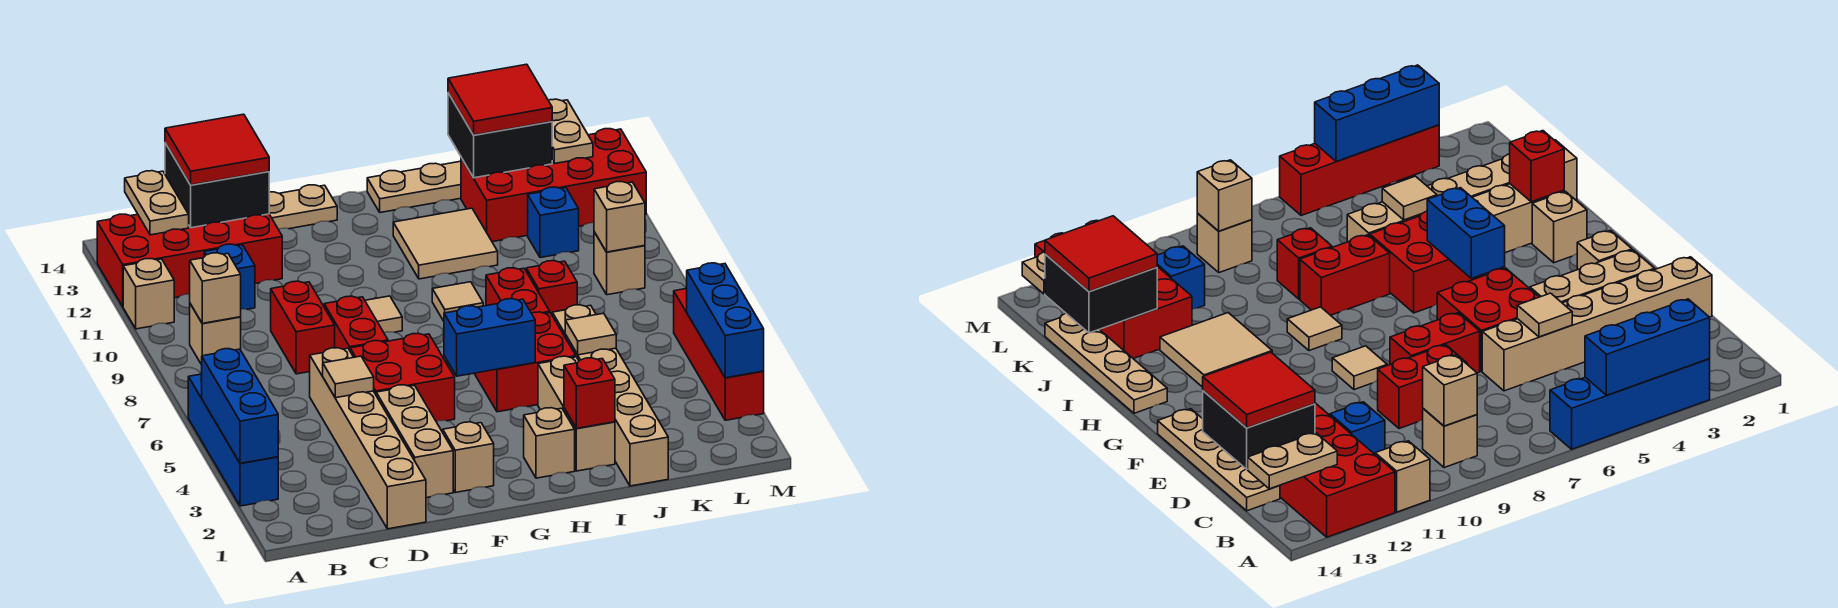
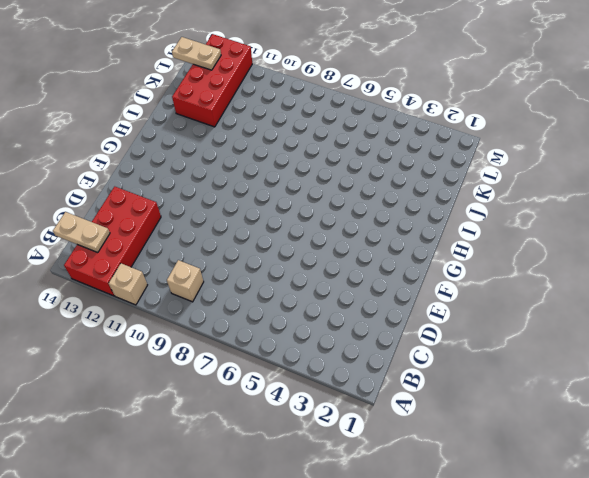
none -> blue brick A3:A6 level 1
none -> blue brick C11 level 1
none -> tan plate C14:F14 level 1
none -> tan brick D1:D6 level 1

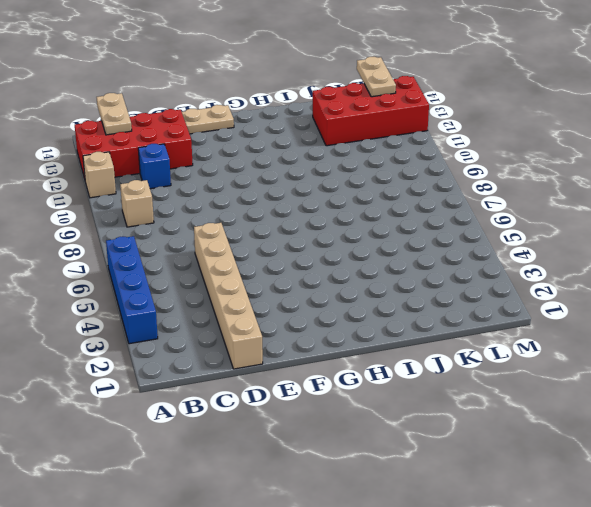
none -> red brick D8:D9 level 1
none -> tan brick E2:E4 level 1
none -> red brick E5:F6 level 1
none -> red brick E7:E8 level 1

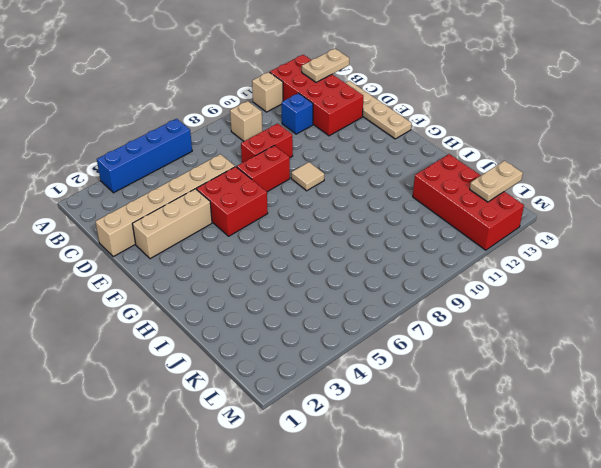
none -> tan brick F2 level 1
none -> tan brick H2 level 1
none -> red brick H5:I6 level 1
none -> tan tile H9 level 1

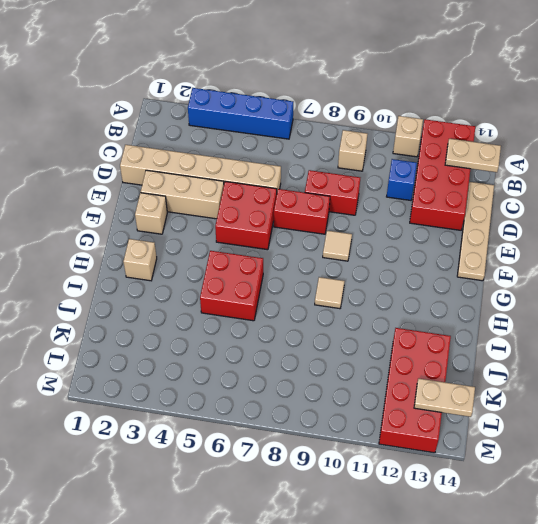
none -> tan tile H11:I12 level 1
none -> tan plate H14:K14 level 1
none -> tan brick I2:I4 level 1
none -> red brick I7:I8 level 1

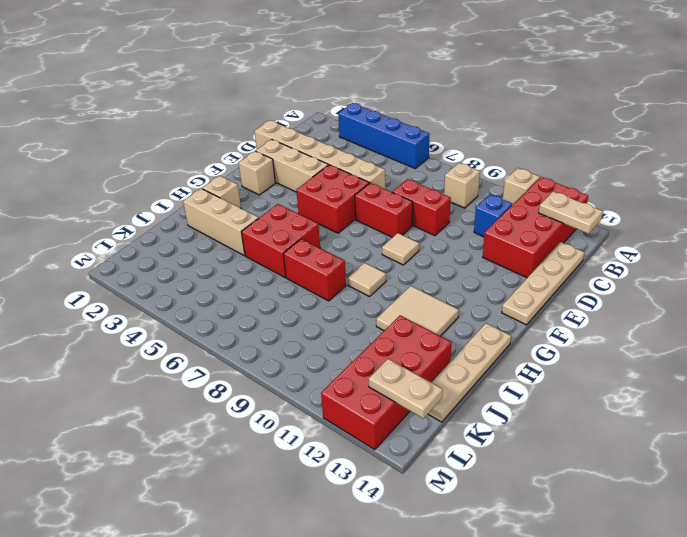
none -> tan brick J1:J6 level 1
none -> red brick J8 level 1
none -> blue brick K11 level 1
none -> tan brick L9 level 1

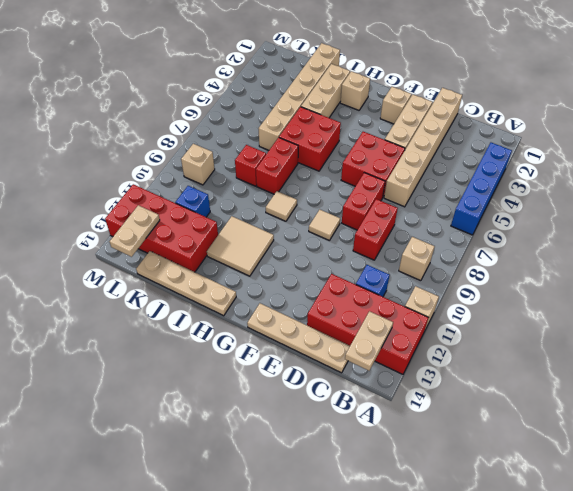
none -> red brick M3:M6 level 1
none -> blue brick A3:A5 level 2
none -> tan brick B9 level 2
none -> black brick C13:D14 level 2

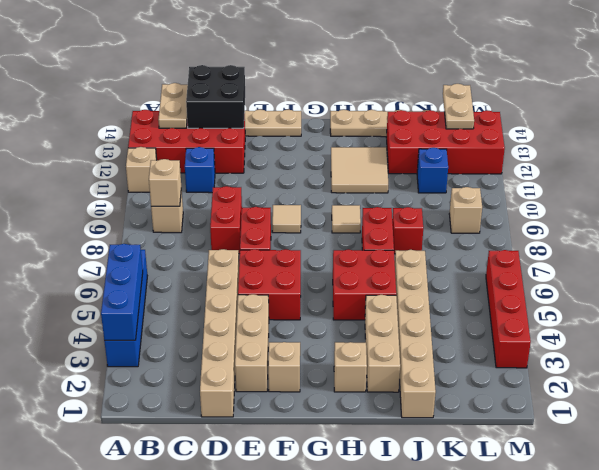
none -> tan tile D5 level 2
none -> blue brick G5:H5 level 2
none -> red brick I2 level 2
none -> tan tile J5 level 2

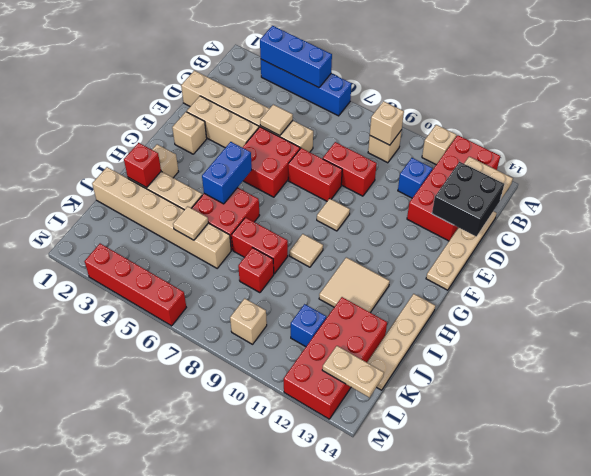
none -> black brick J13:K14 level 2
none -> tan brick L9 level 2
none -> blue brick M3:M5 level 2
none -> red tile C13:D14 level 3

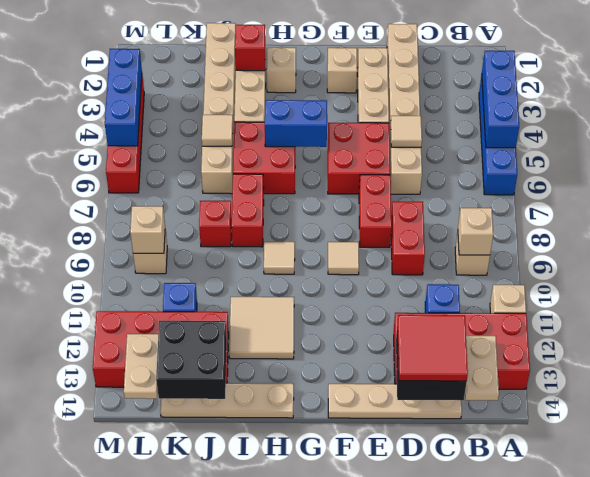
none -> red tile J13:K14 level 3

